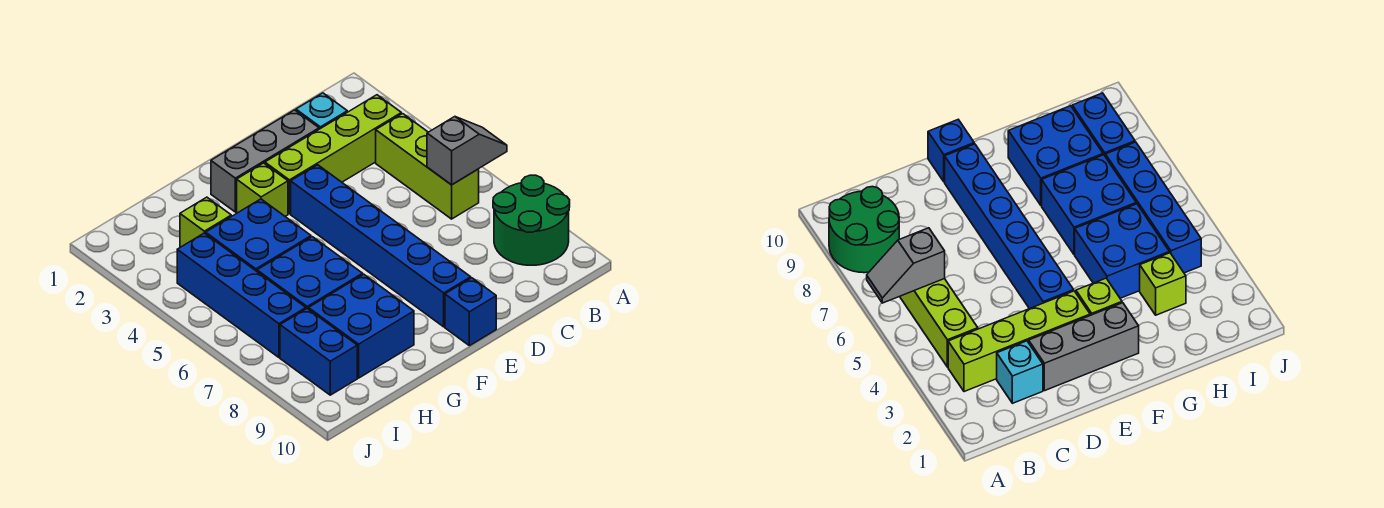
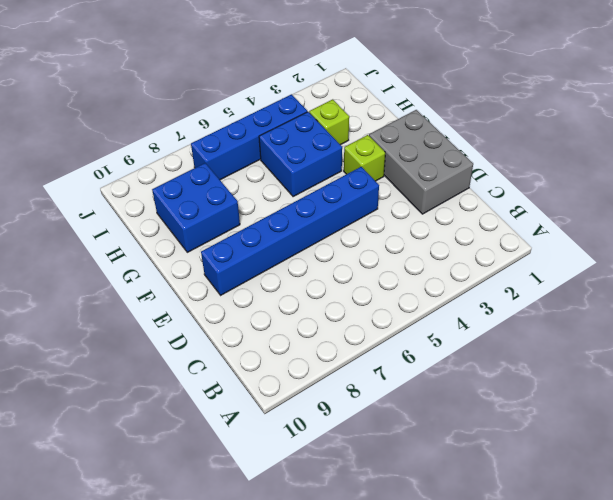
grey brick D1:F2 level 1 -> grey brick D2:F2 level 1
none -> green round brick A8:B9 level 1
none -> lime brick B3:E3 level 1
none -> lime brick B4:B6 level 1

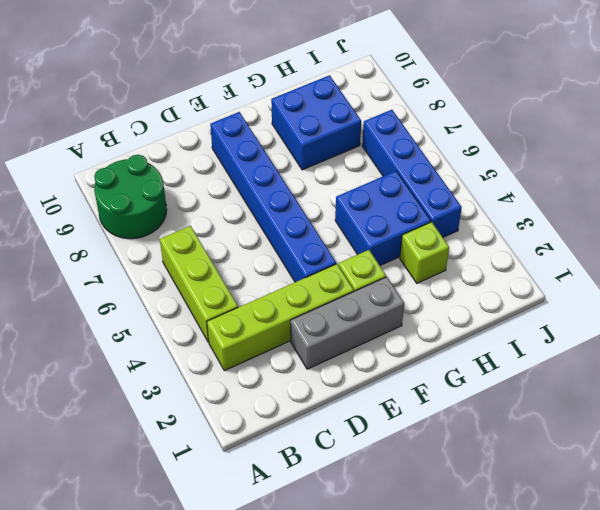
none -> cyan brick C2 level 1
none -> blue brick E10 level 1
none -> blue brick G6:H7 level 1

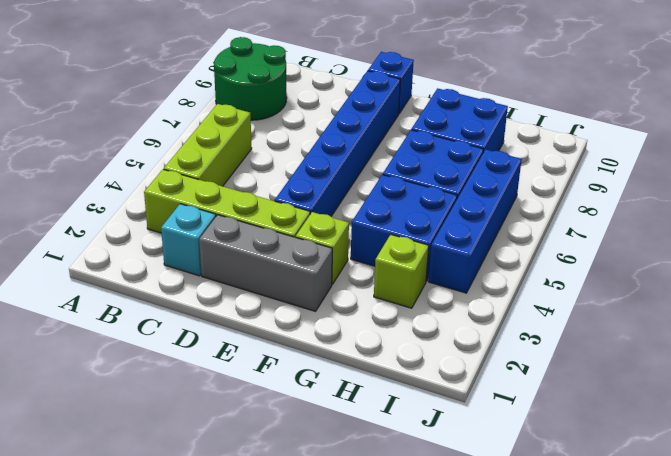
none -> blue brick I8:I9 level 1
none -> grey slope A6:B6 level 2 top B

